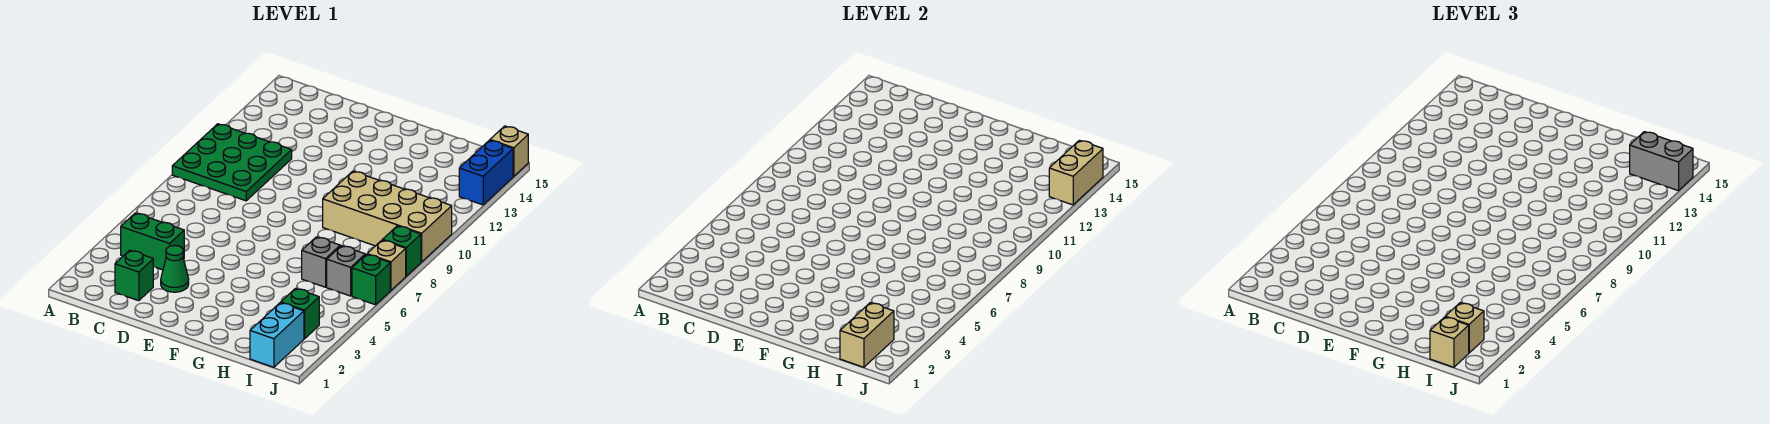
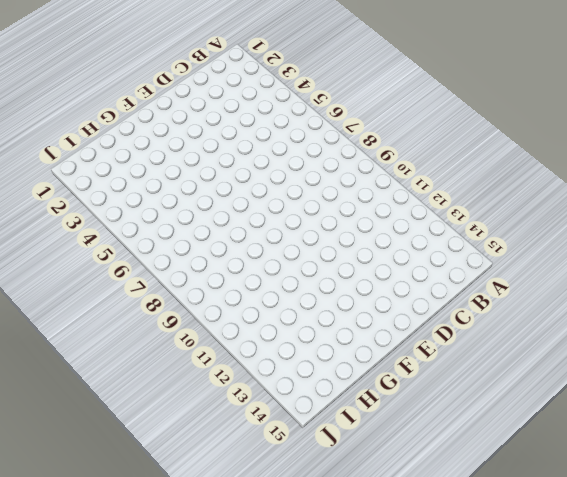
none -> green plate A9:C11 level 1
none -> green brick B4:C4 level 1
none -> green brick C2 level 1

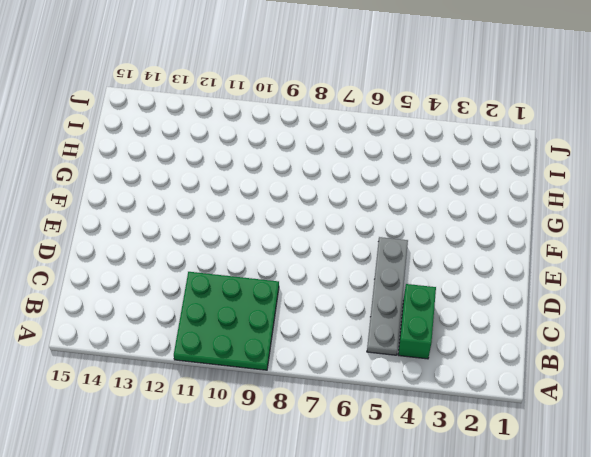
grey plate B5:E5 level 1 -> none
none -> green brick C2 level 1
none -> green cone D3 level 1
none -> tan brick G9:J10 level 1

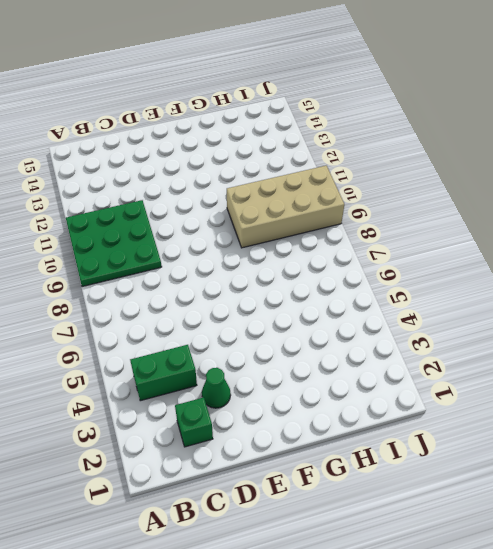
none -> grey brick H6 level 1
none -> cyan brick I1:I2 level 1
none -> green brick I3 level 1

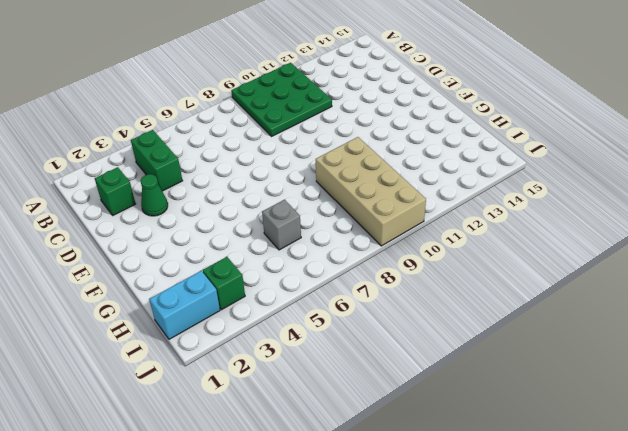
none -> grey brick I6 level 1
none -> green brick J6 level 1
none -> tan brick J7 level 1

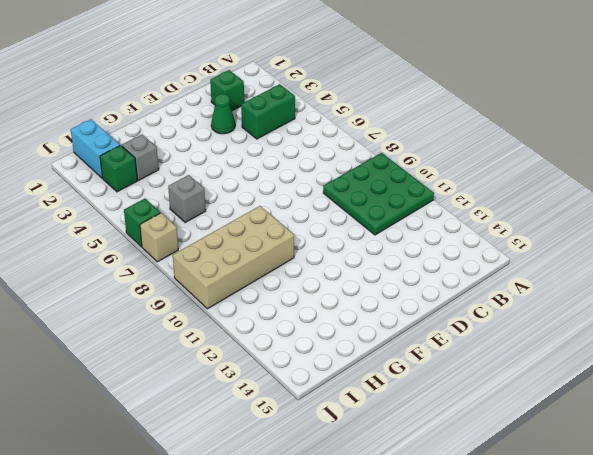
grey brick H3 level 1 -> grey brick I6 level 1
none -> green brick J8 level 1
none -> blue brick J13:J14 level 1
none -> tan brick J15 level 1

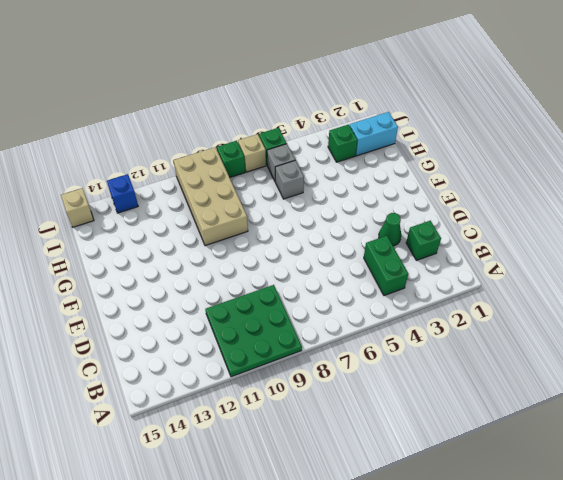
blue brick J13 level 1 -> blue brick J13:J14 level 1
none -> tan brick I1:I2 level 2
none -> tan brick J13:J14 level 2
none -> tan brick I1 level 3

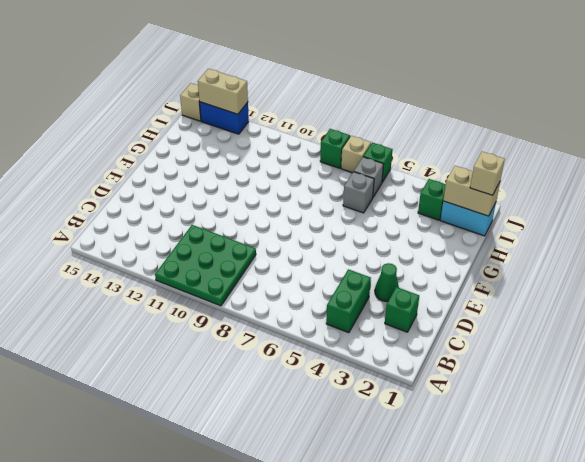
none -> tan brick G9:J10 level 1
none -> tan brick I2 level 3
none -> grey brick I14:J14 level 3

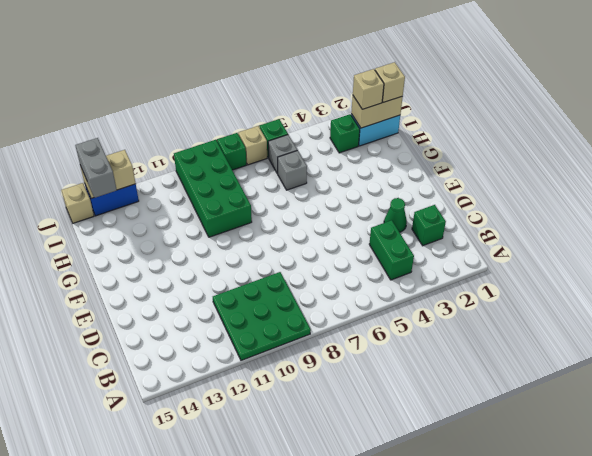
green brick G9:J10 level 1 -> tan brick G9:J10 level 1

